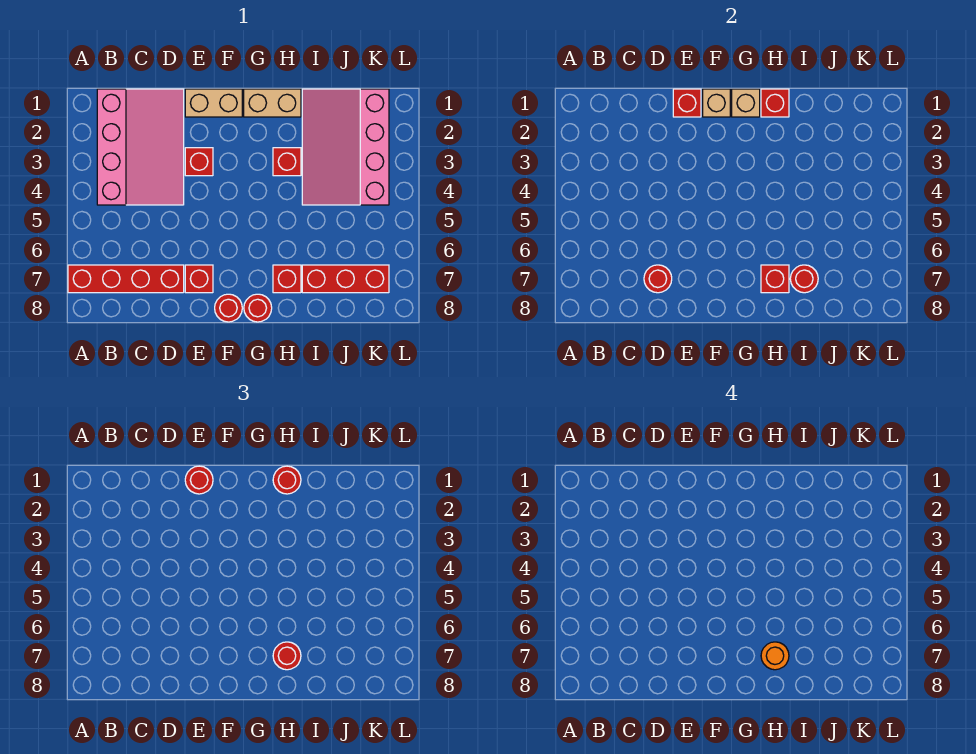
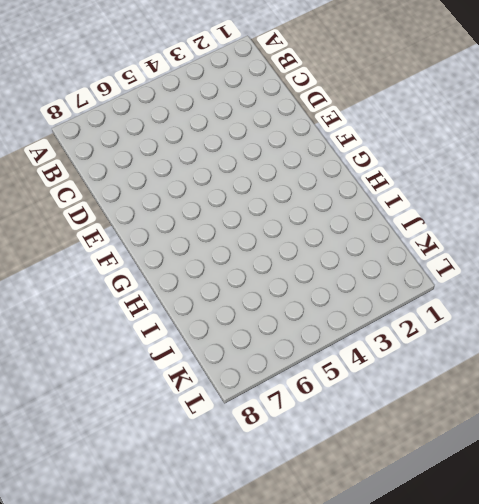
none -> red brick A7:D7 level 1
none -> pink slope B1:D4 level 1 top B
none -> tan brick E1:F1 level 1

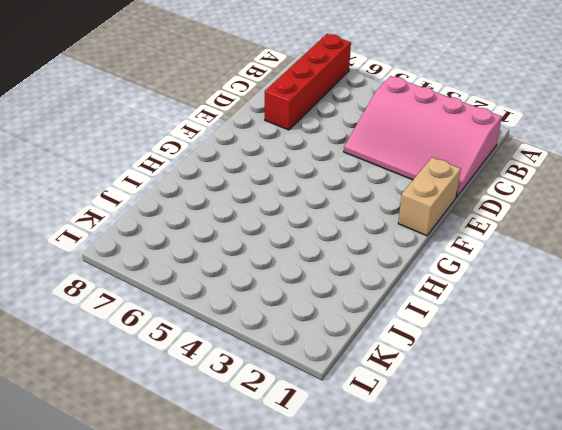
none -> red brick E3 level 1
none -> red brick E7 level 1
none -> red round brick F8 level 1

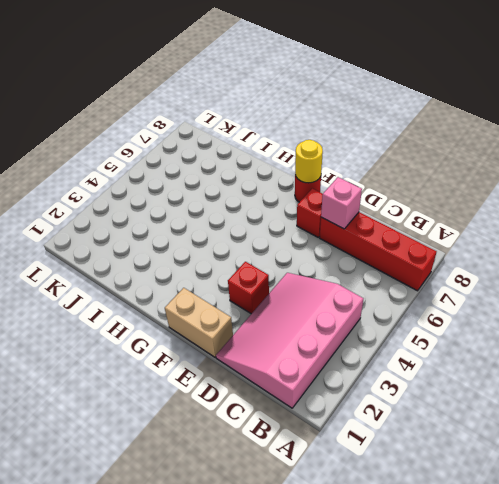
pink brick D7 level 2 -> red round brick D7 level 2
yellow round brick F8 level 2 -> none
none -> tan brick G1:H1 level 1
none -> red round brick G8 level 1
none -> red brick H3 level 1

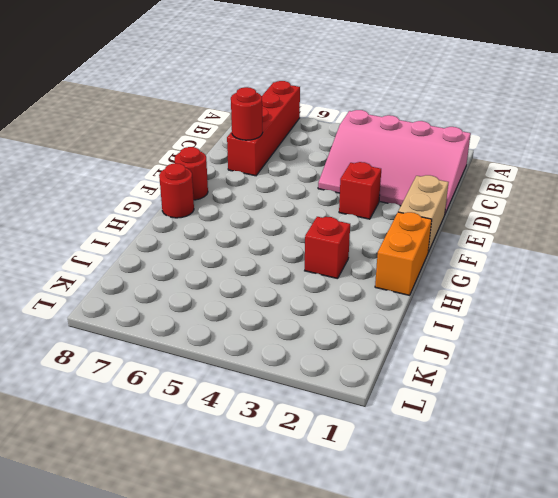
orange brick G1:H1 level 1 -> tan brick G1:H1 level 1
none -> red brick E7 level 1
none -> red brick H7 level 1
none -> pink slope I1:K4 level 1 top K

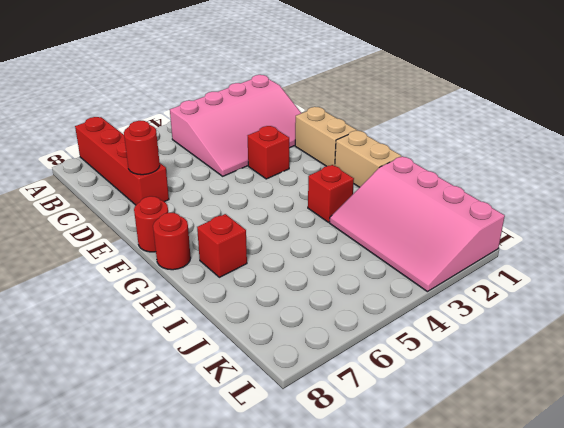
pink slope I1:L3 level 1 top 1 -> pink slope I1:K4 level 1 top K
none -> red brick E7 level 1
none -> red brick I7:K7 level 1
none -> red brick E1 level 2

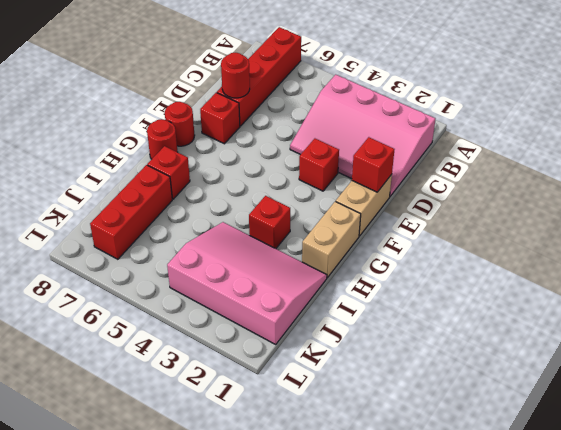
none -> tan brick F1 level 2
none -> tan brick G1 level 2
none -> red brick H1 level 2

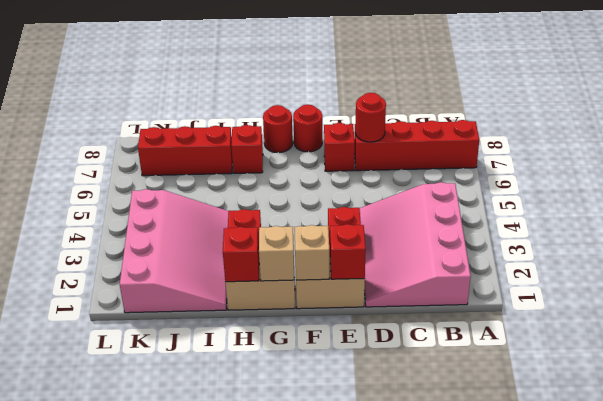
none -> red brick H7 level 2
none -> red round brick I7 level 2
none -> red round brick E1 level 3

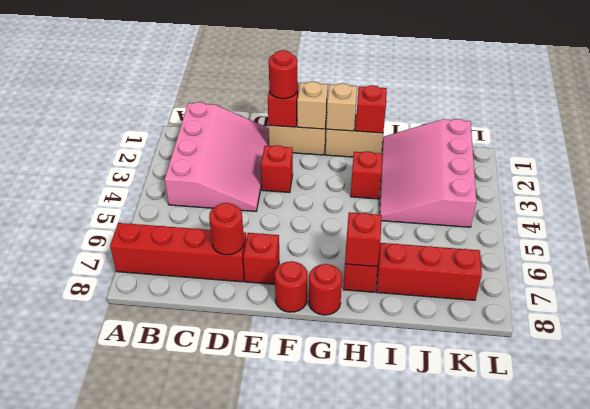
none -> red round brick I7 level 2
none -> red round brick H1 level 3
none -> red round brick H7 level 3

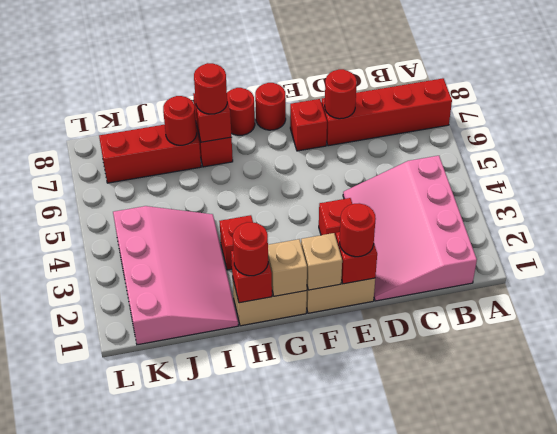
none -> orange round brick H7 level 4

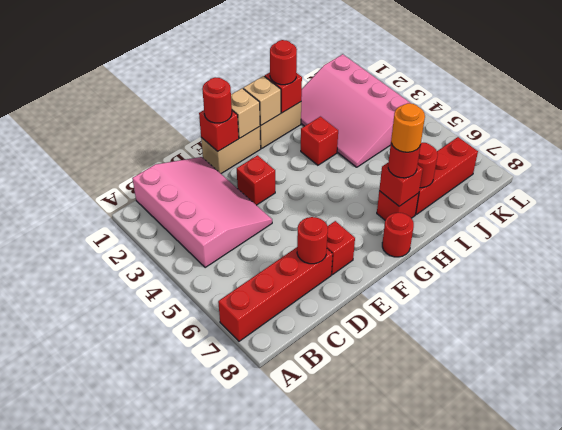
none -> red round brick F8 level 1

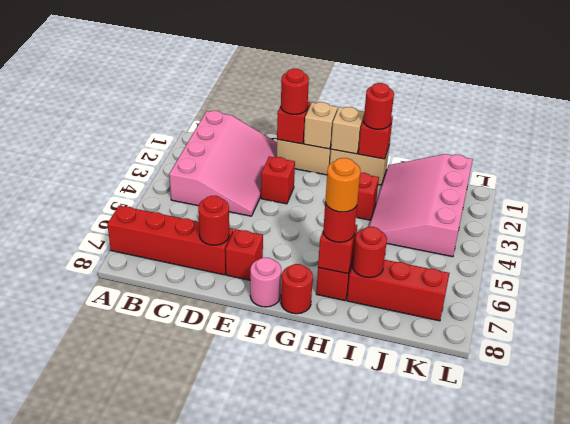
pink round brick F8 level 1 -> red round brick F8 level 1

